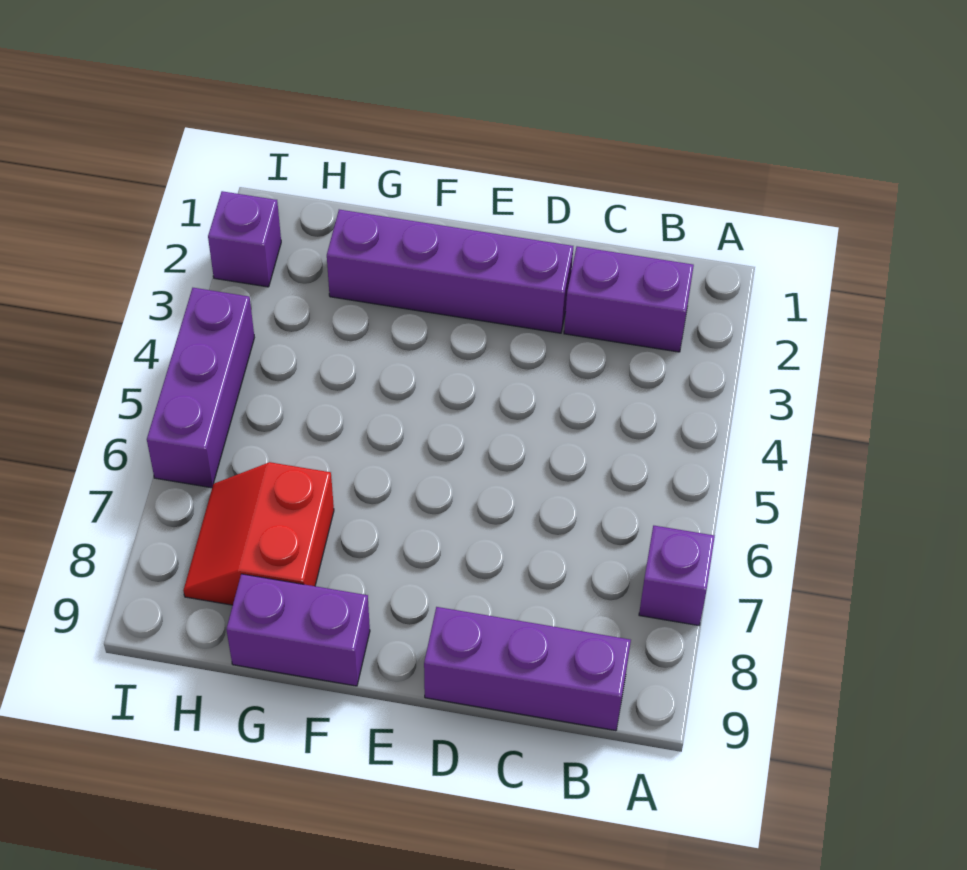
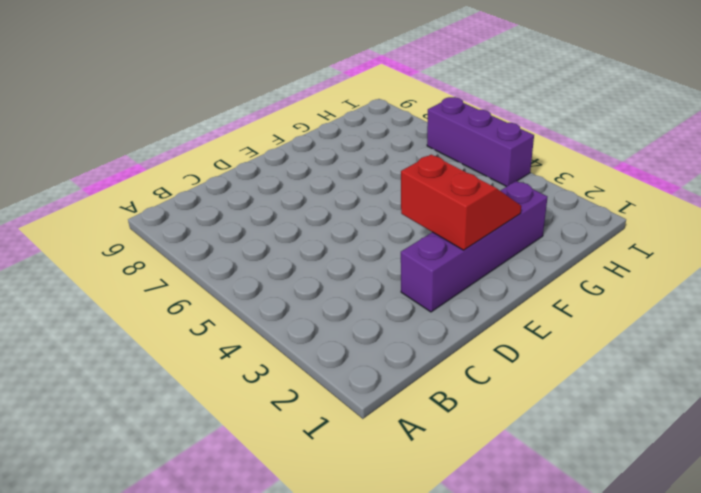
red slope E2:F3 level 2 top E -> red slope G7:H8 level 1 top G
none -> purple brick A7 level 1
none -> purple brick B2:C2 level 1

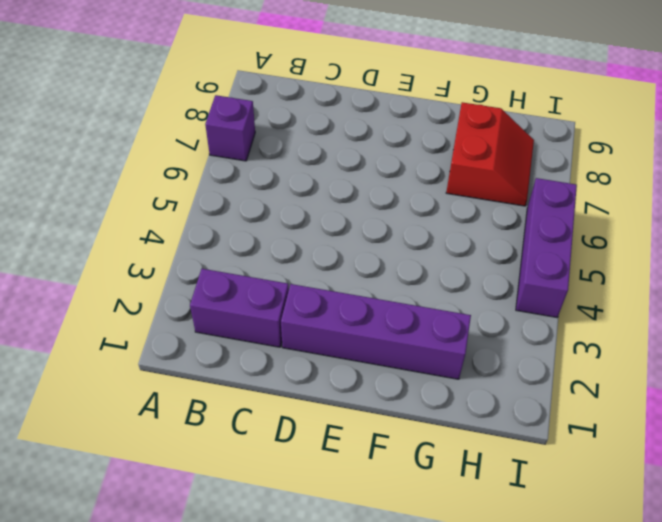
none -> purple brick B9:D9 level 1
none -> purple brick F9:G9 level 1

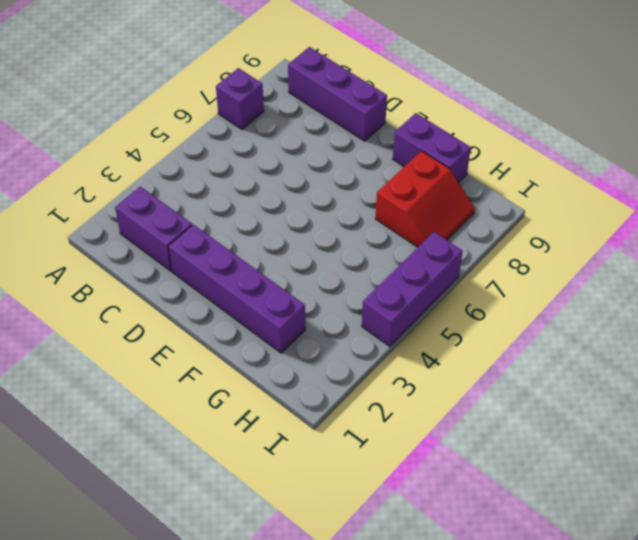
none -> purple brick I2 level 1

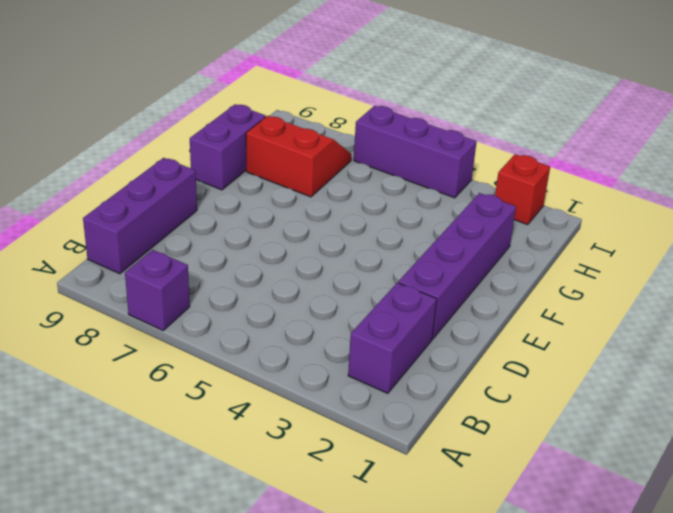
red brick I2 level 1 -> purple brick I2 level 1

